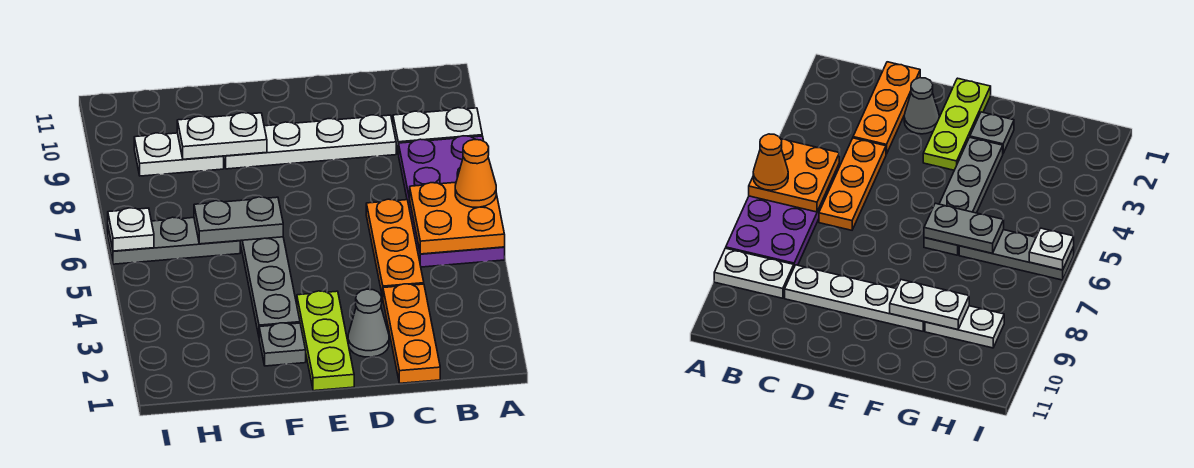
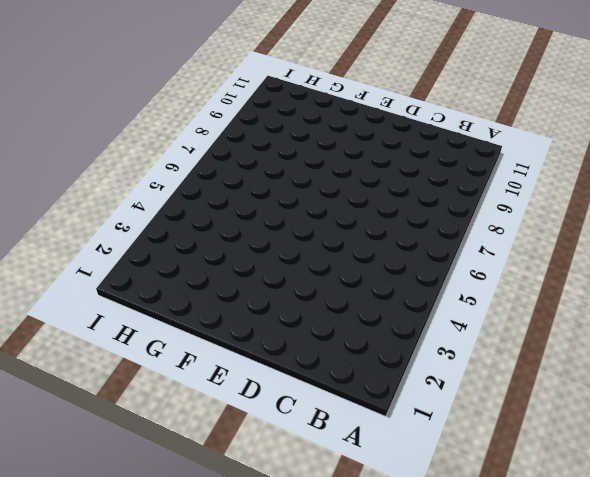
none -> purple plate A5:B8 level 1
none -> white plate A9:B9 level 1
none -> orange plate C1:C3 level 1

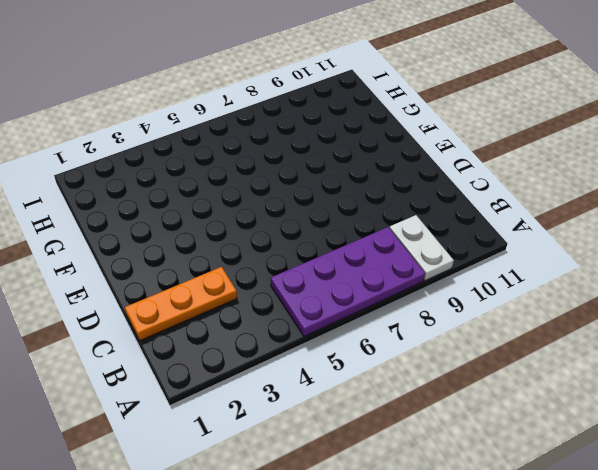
none -> orange plate C4:C6 level 1
none -> white plate C9:F9 level 1
none -> grey cone D2 level 1

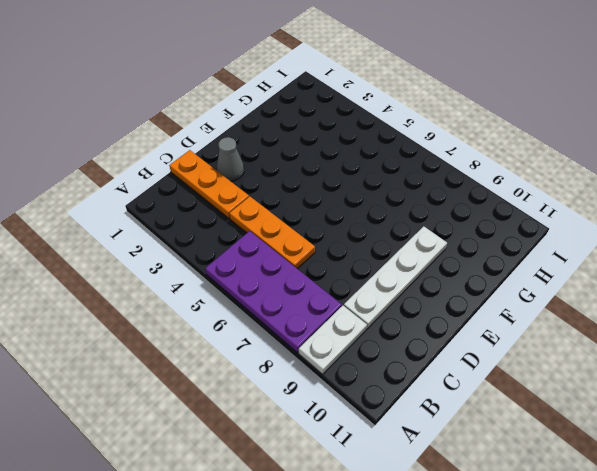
none -> lime plate E1:E3 level 1
none -> grey plate F2 level 1
none -> grey plate F3:F6 level 1

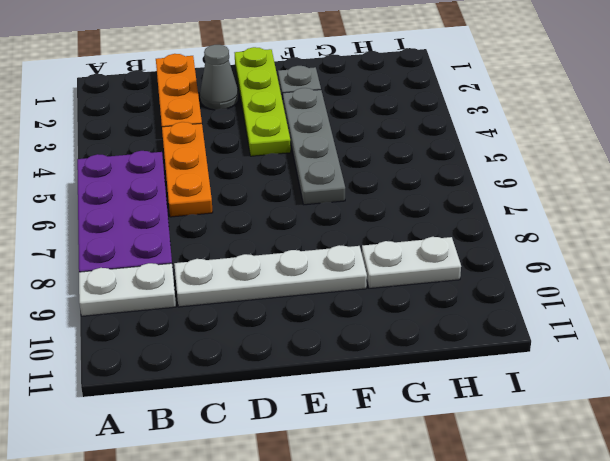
lime plate E1:E4 level 1 -> lime plate E1:E3 level 1
none -> grey plate G6:I6 level 1
none -> orange plate A5:B6 level 2
none -> grey plate F6:G6 level 2

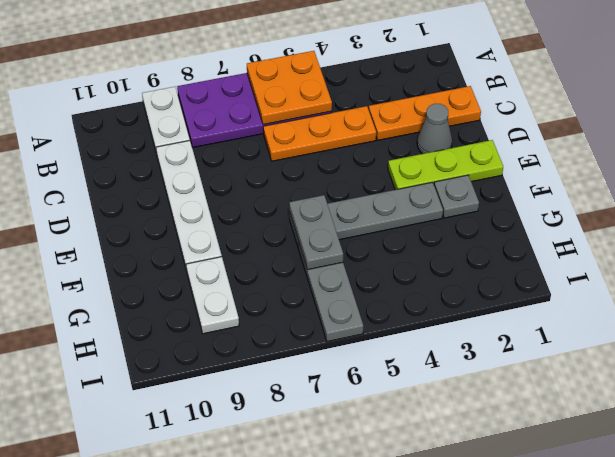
none -> white plate F9:G9 level 2
none -> white plate I6 level 2
none -> orange cone A6 level 3

